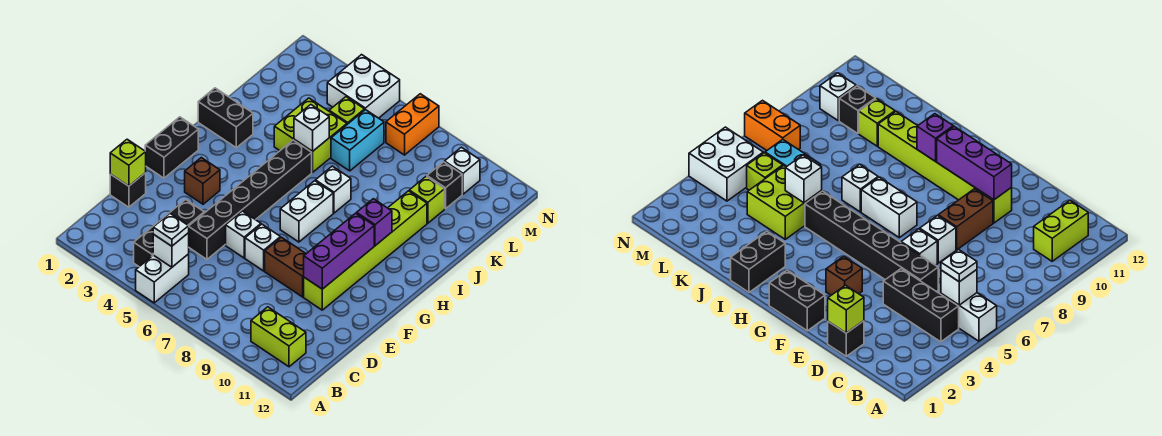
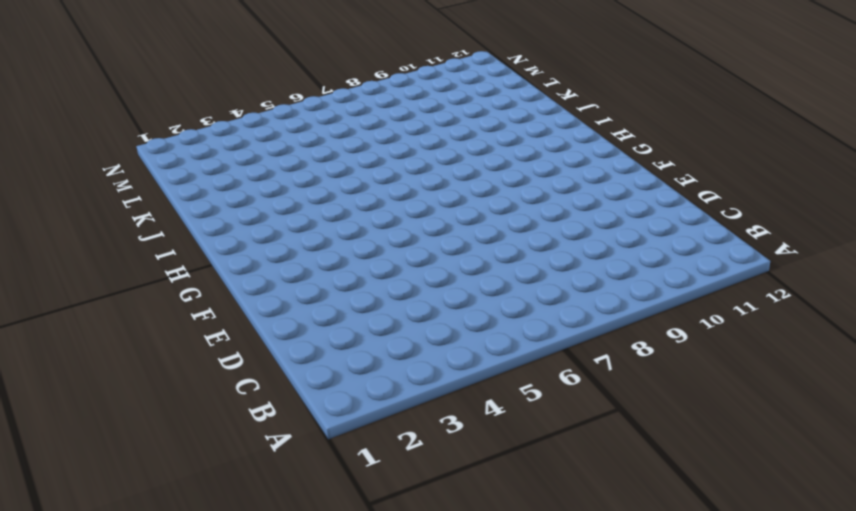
none -> white brick A5:B5 level 1
none -> black brick B4:D4 level 1
none -> lime brick B10:B11 level 1

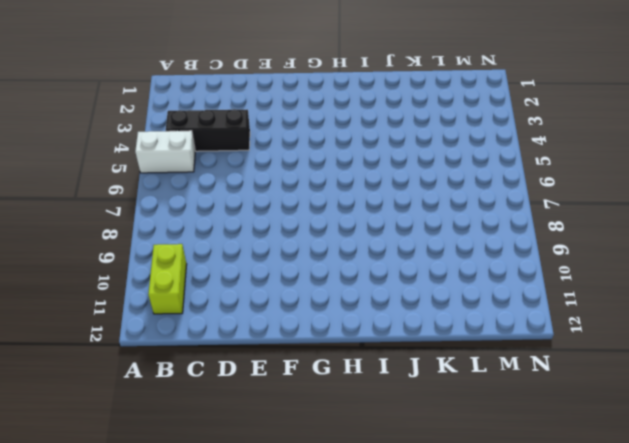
none -> black brick D1 level 1
none -> black brick D5:I5 level 1
none -> white brick E6 level 1

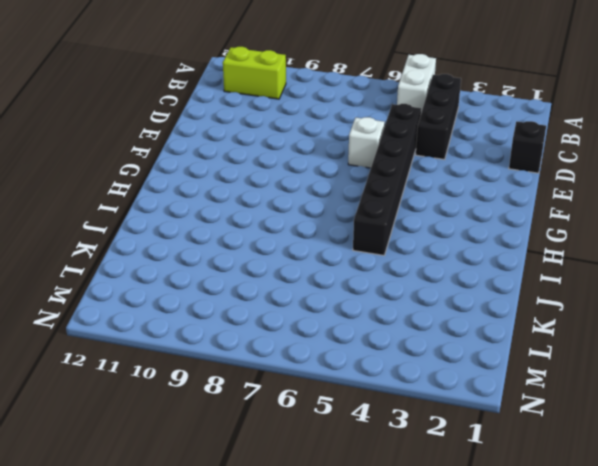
none -> white brick E7 level 1
none -> brown brick E8:E9 level 1
none -> lime brick E10:J10 level 1

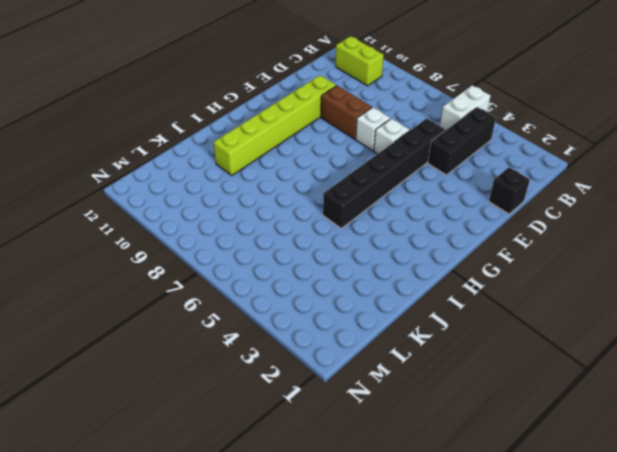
none -> black brick F1:G1 level 1
none -> brown brick F3 level 1
none -> white brick G7:H7 level 1

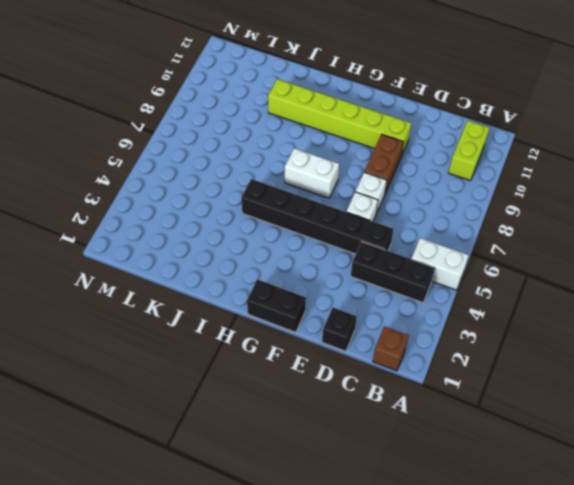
brown brick B1 level 1 -> brown brick F3 level 1
none -> black brick I1:I2 level 1
none -> white brick I7 level 1
none -> lime brick J4:K5 level 1

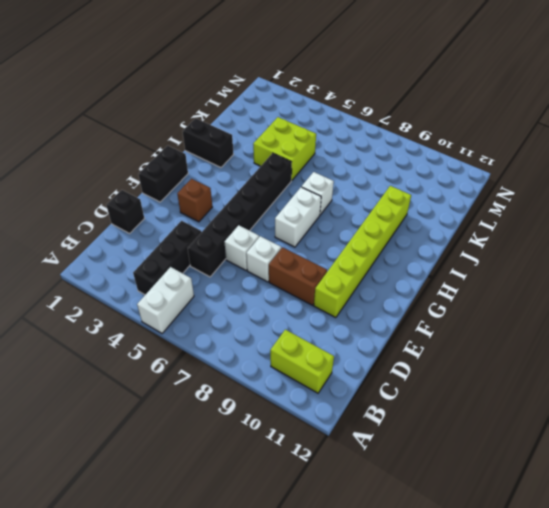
none -> cyan brick K6:L6 level 1
none -> lime brick K10 level 1
none -> lime brick L5 level 1

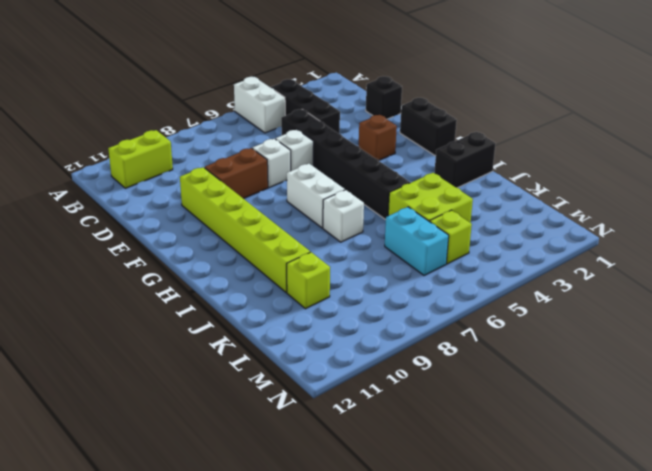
none -> black brick L10 level 1
none -> white brick M4:N5 level 1
none -> orange brick M7:N7 level 1

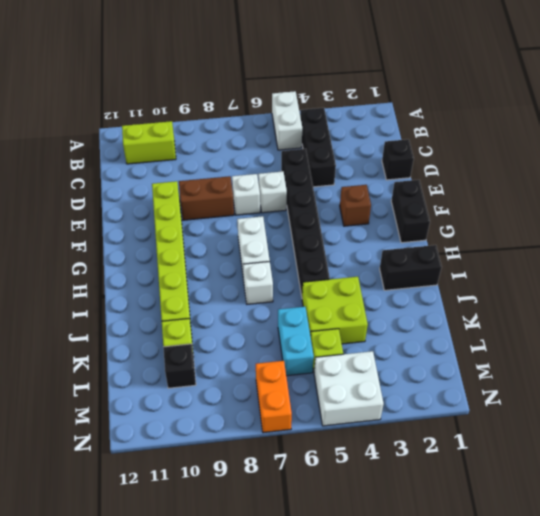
none -> white brick M10 level 1
none -> white brick B5 level 2
none -> lime brick D1 level 2

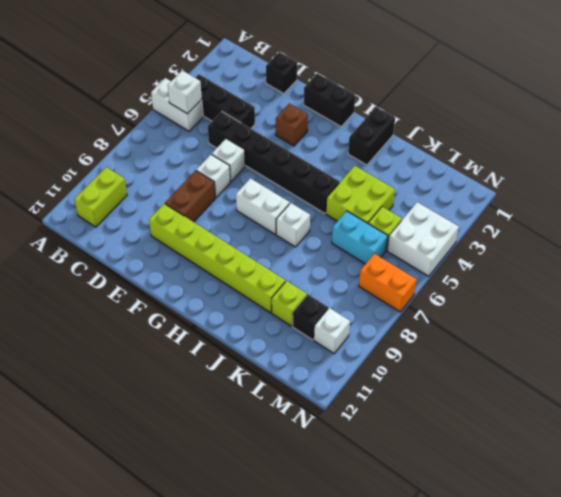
none -> lime brick D1 level 2
none -> purple brick E10:G10 level 2
none -> purple brick H10 level 2

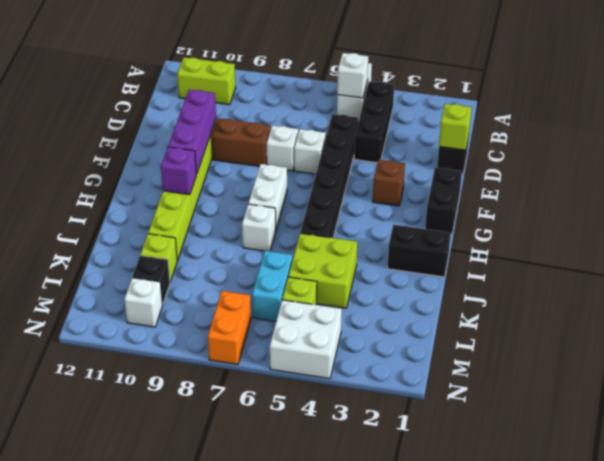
none -> white brick J5 level 2
none -> white plate B5 level 3

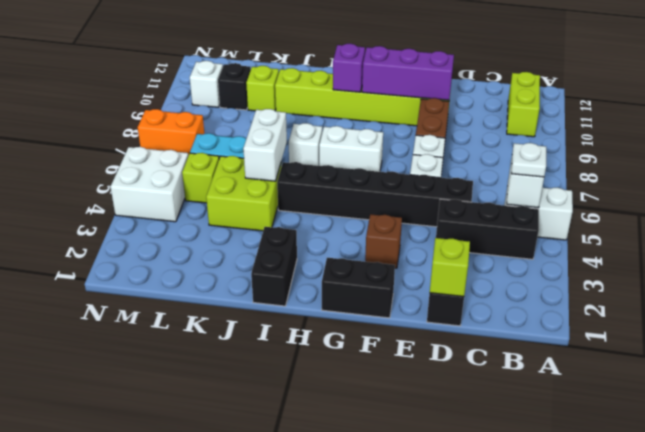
white brick J5:J6 level 2 -> white brick J5 level 2

